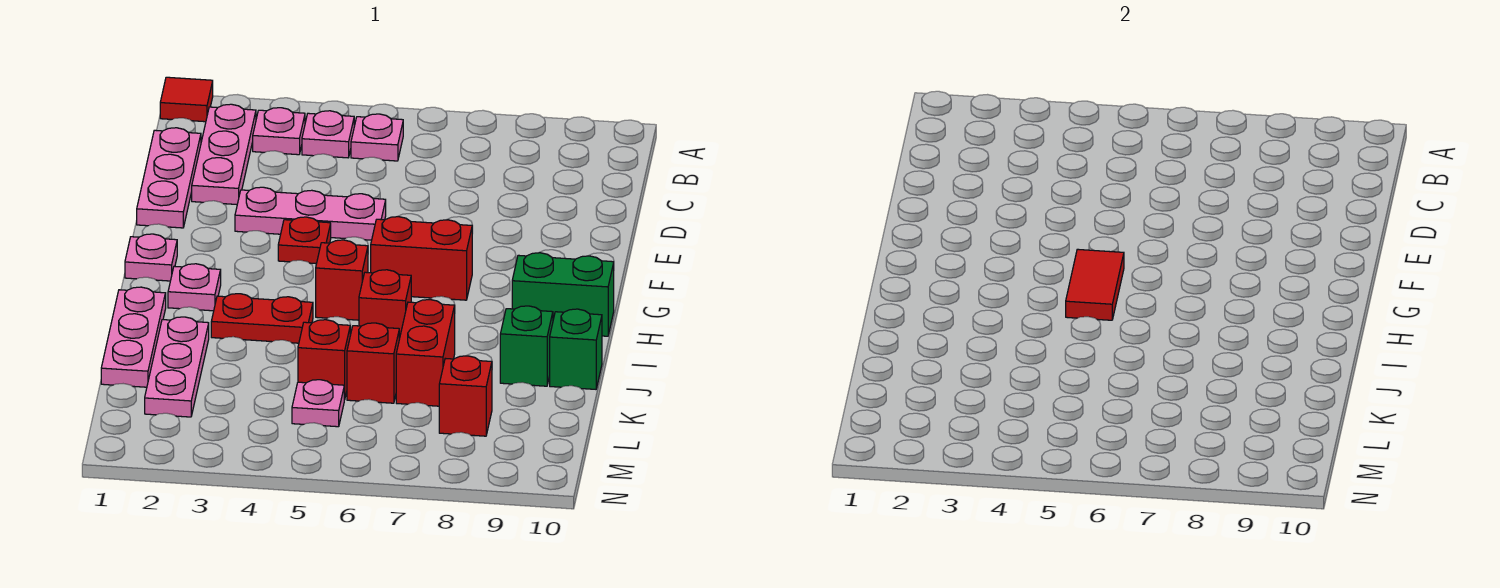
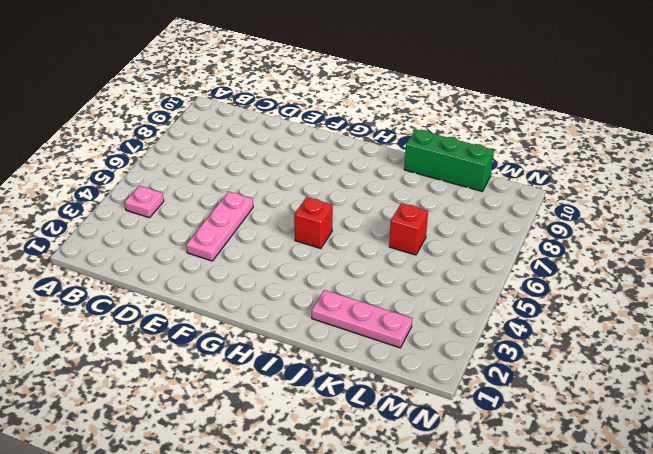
green brick J10:L10 level 1 -> green brick J10 level 1
none -> red tile A1 level 1
none -> pink plate B2:D2 level 1
none -> pink plate B3 level 1

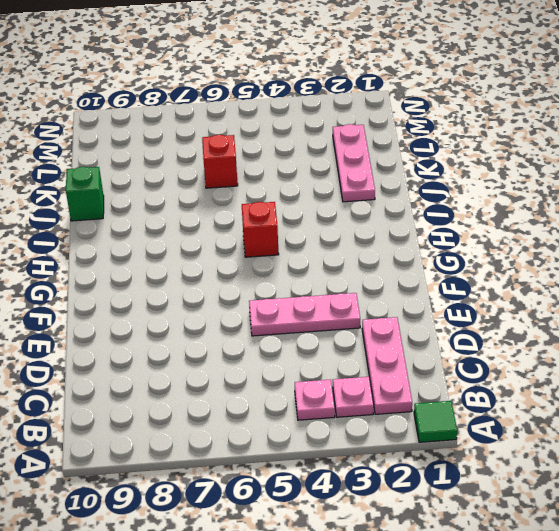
green tile A1 level 1 -> red tile A1 level 1
none -> pink plate B5 level 1
none -> pink plate C1:E1 level 1
none -> red plate F4 level 1

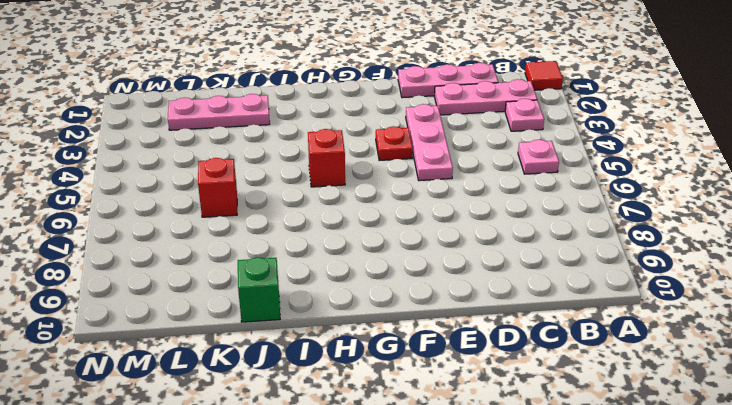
none -> pink plate B4 level 1
none -> pink plate G1 level 1
none -> red brick G6:G7 level 1

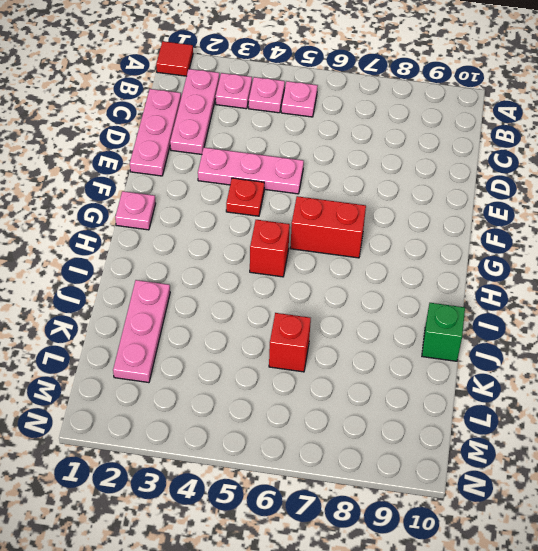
none -> pink plate H2 level 1
none -> green brick H9:H10 level 1
none -> pink plate I1:K1 level 1

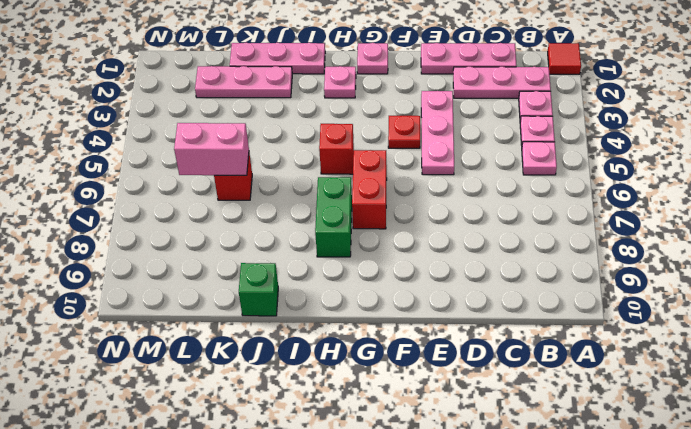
green brick H7:H8 level 1 -> green brick H9:H10 level 1
pink brick K6:L6 level 2 -> none
none -> red plate I3:I4 level 1
none -> red brick I6 level 1
none -> red brick J7:K7 level 1

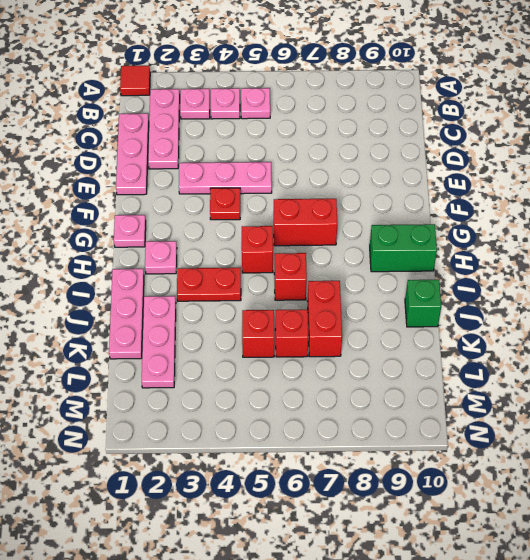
none -> green brick J9 level 1
none -> pink plate L5 level 1
none -> red brick L8 level 1

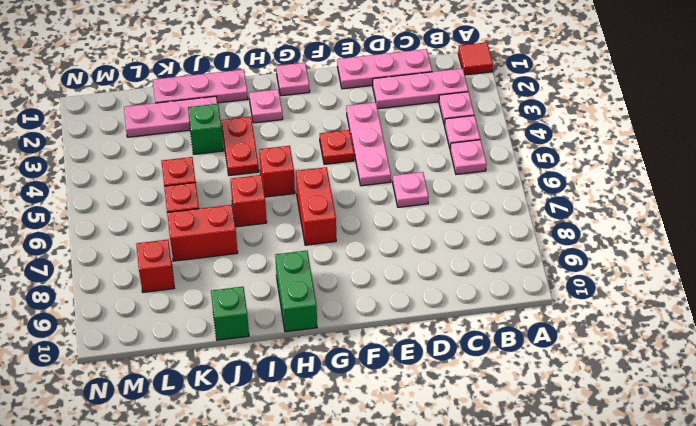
pink plate D6 level 1 -> pink plate L5 level 1
green brick J3 level 1 -> green brick J9 level 1
none -> red tile G5:H5 level 2

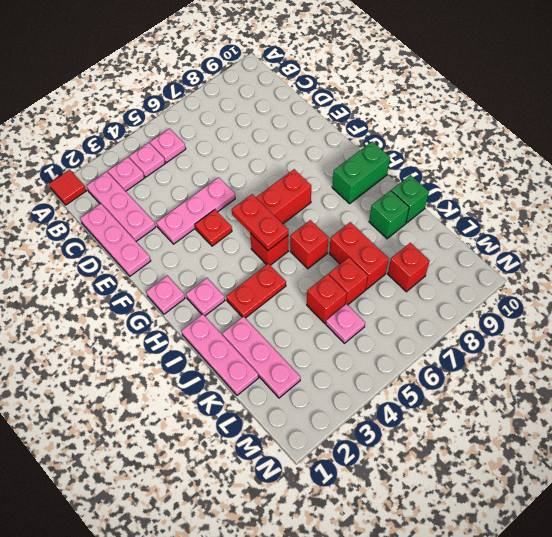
red plate G5:H5 level 2 -> red tile G5:H5 level 2

